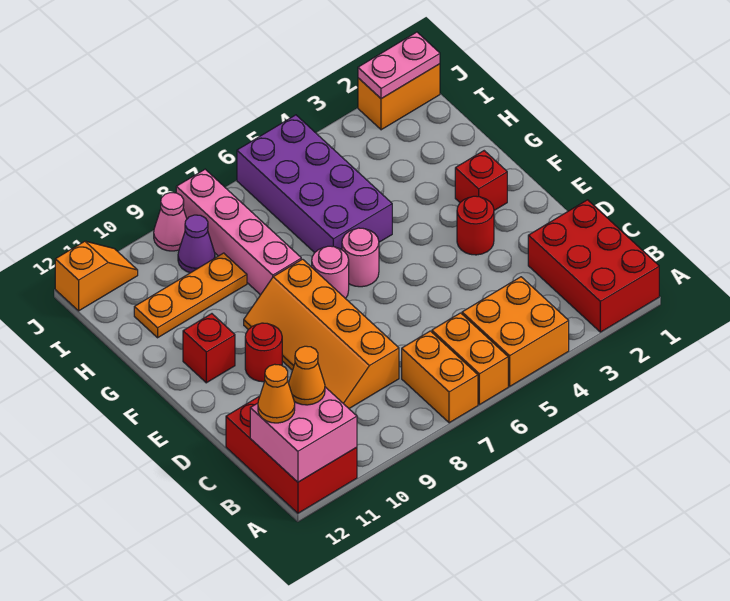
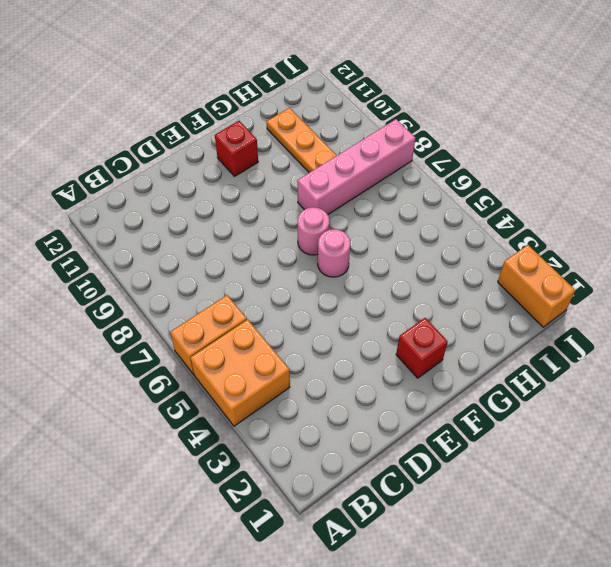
none -> red brick A1:C2 level 1
none -> orange brick A7:B7 level 1
none -> red brick A11:C12 level 1

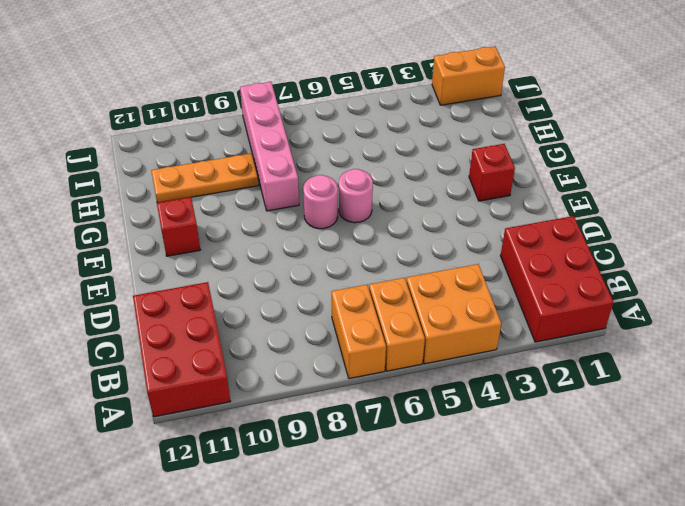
none -> orange slope C8:F9 level 1 top 8
none -> red round brick E3 level 1
none -> red round brick E10 level 1

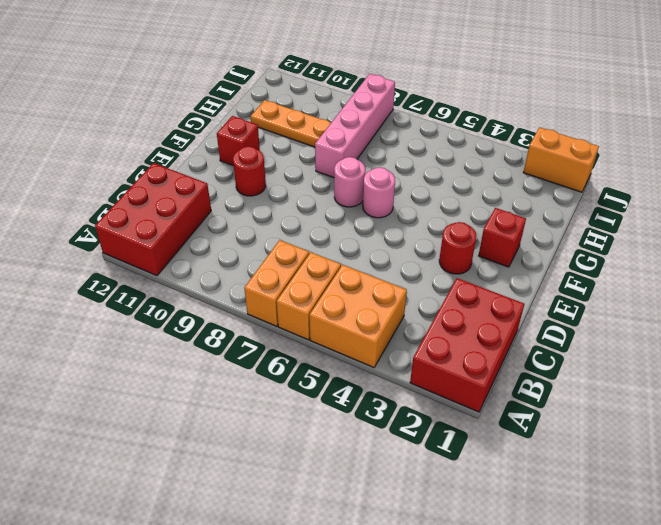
none -> orange slope C8:F9 level 1 top 8
none -> purple brick G5:J6 level 1
none -> purple cone I9 level 1

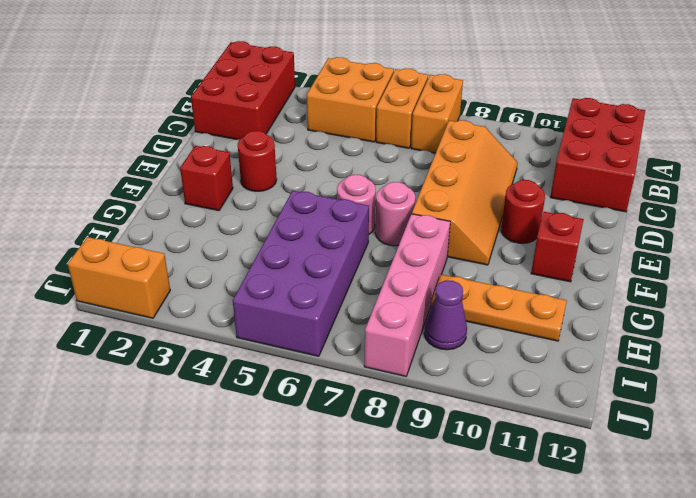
none -> pink cone J9 level 1
none -> orange slope J11:J12 level 1 top 12
none -> pink brick A11:B12 level 2

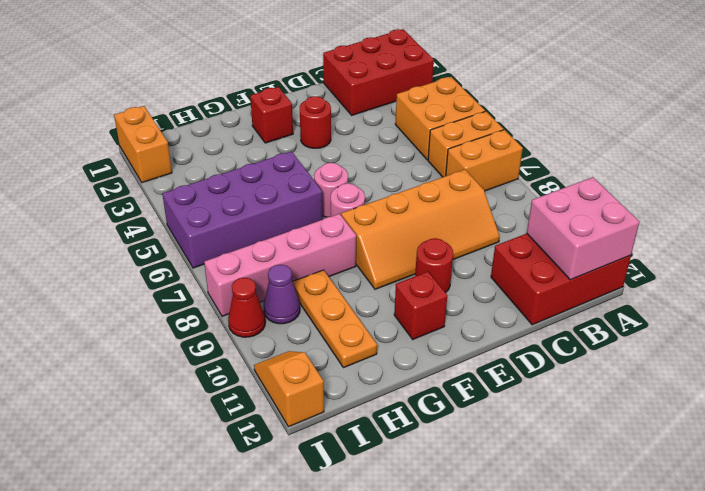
red cone J9 level 1 -> pink cone J9 level 1
none -> pink plate J1:J2 level 2
none -> orange cone B11 level 3
none -> orange cone B12 level 3

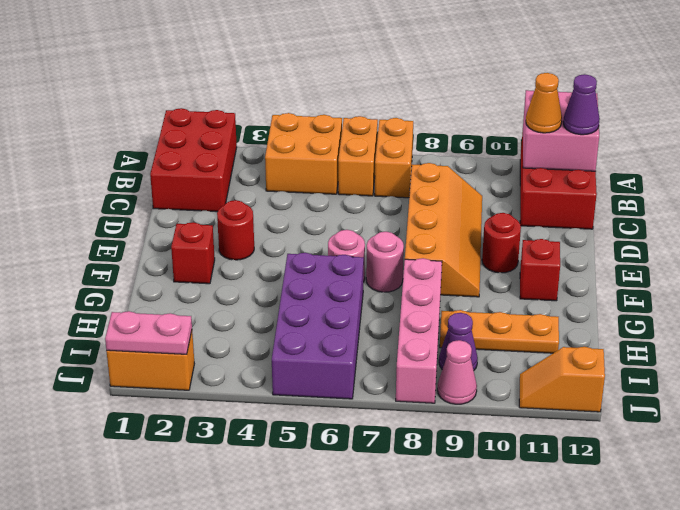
purple cone B12 level 3 -> orange cone B12 level 3

